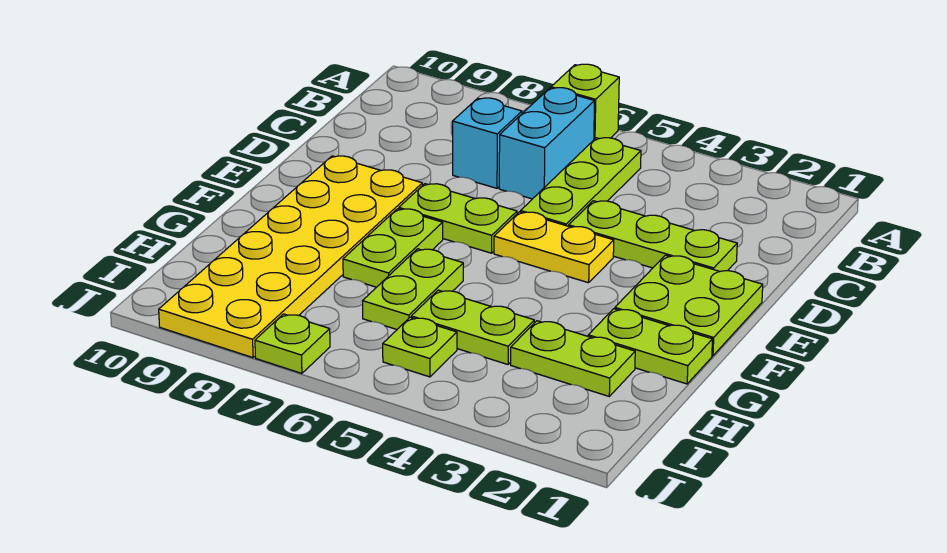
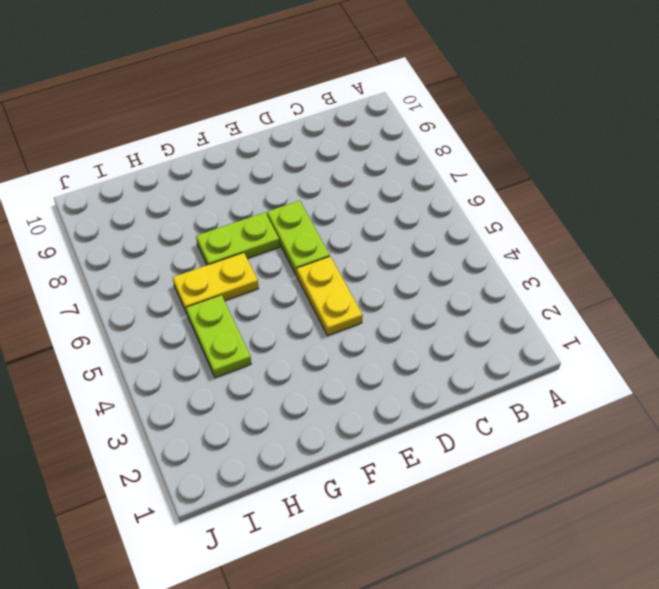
yellow plate G6:H6 level 1 -> lime plate G6:H6 level 1
none -> lime brick A6 level 1
none -> lime plate B5:D5 level 1
none -> cyan brick B6:C6 level 1

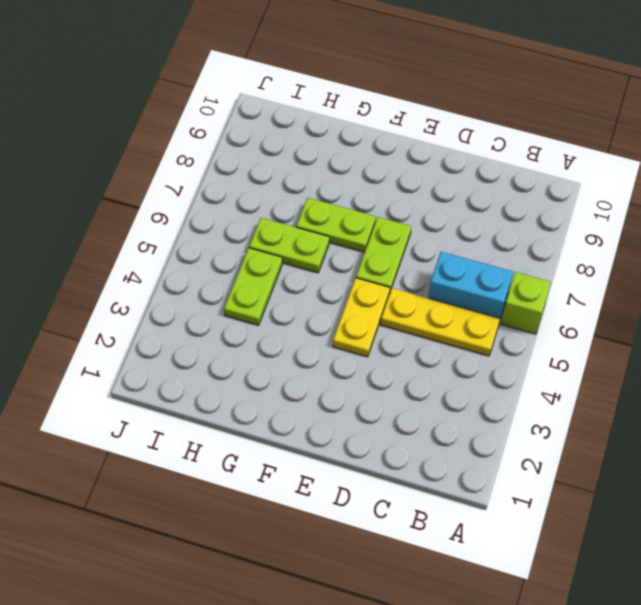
yellow plate B5:D5 level 1 -> lime plate B5:D5 level 1
none -> cyan brick C7 level 1
none -> lime plate D2:D4 level 1
none -> lime plate E1:F2 level 1

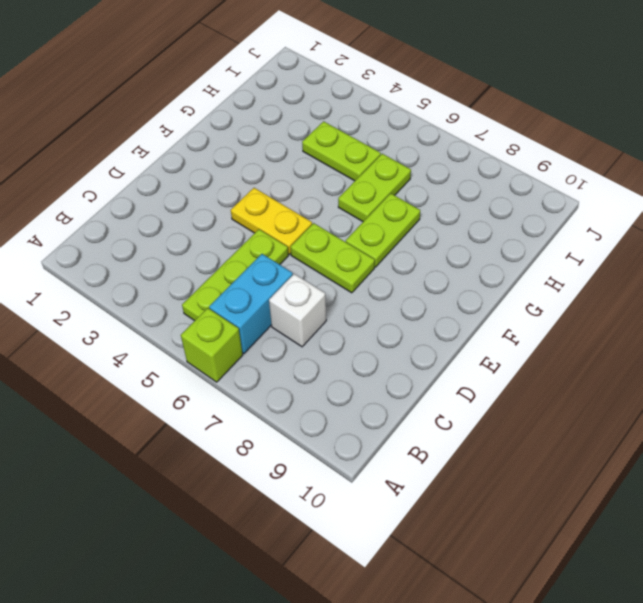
white brick C7 level 1 -> cyan brick C7 level 1
none -> lime plate D2:D4 level 1
none -> lime plate E1:F2 level 1
none -> yellow plate E8:J9 level 1

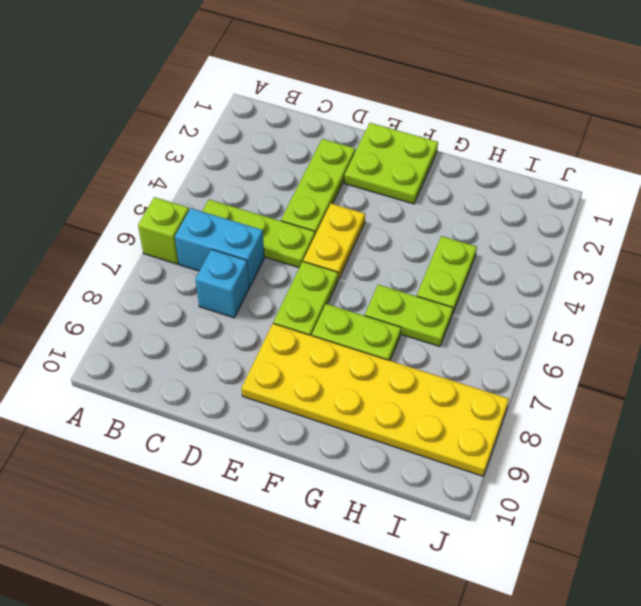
none -> lime plate G1:G2 level 1
none -> lime plate H2:H3 level 1
none -> lime plate I5 level 1

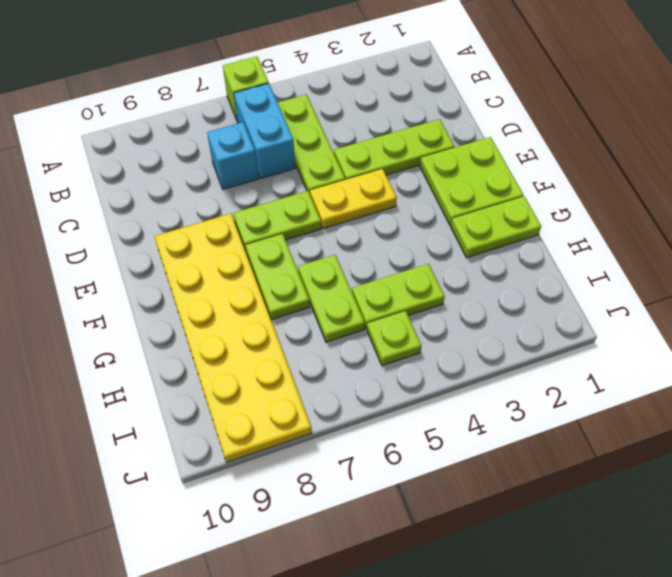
none -> lime plate H2:H3 level 1
none -> lime plate J7 level 1

